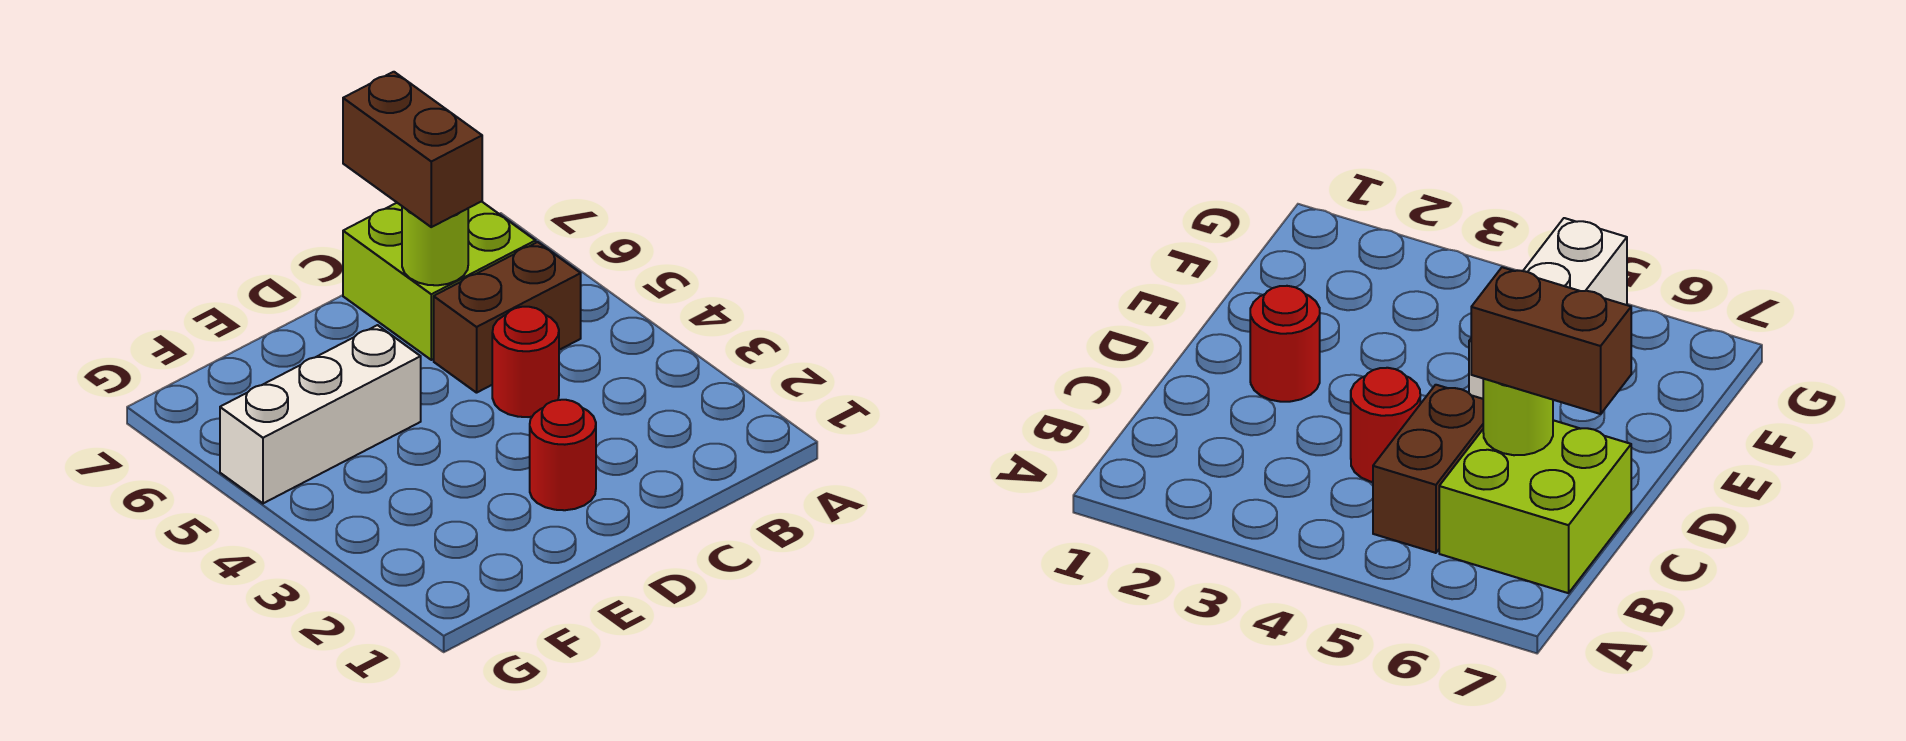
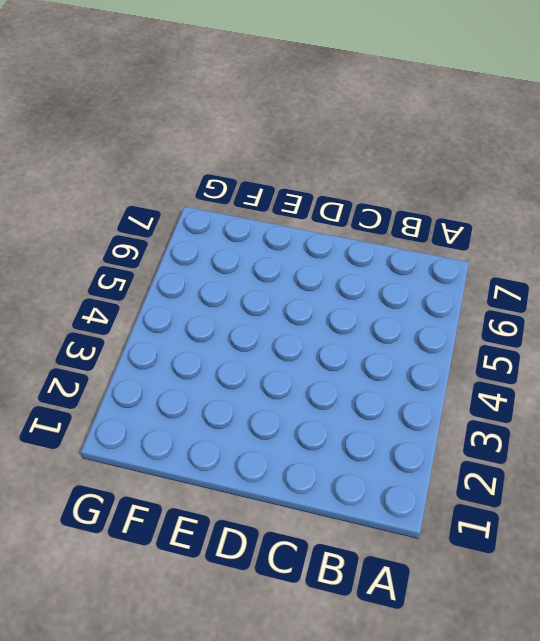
none -> brown brick B5:C5 level 1
none -> lime brick B6:C7 level 1

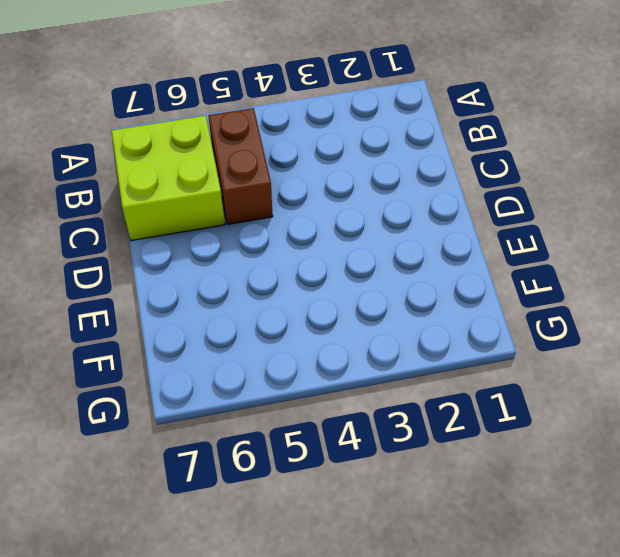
none -> red round brick C4 level 1
none -> red round brick D2 level 1

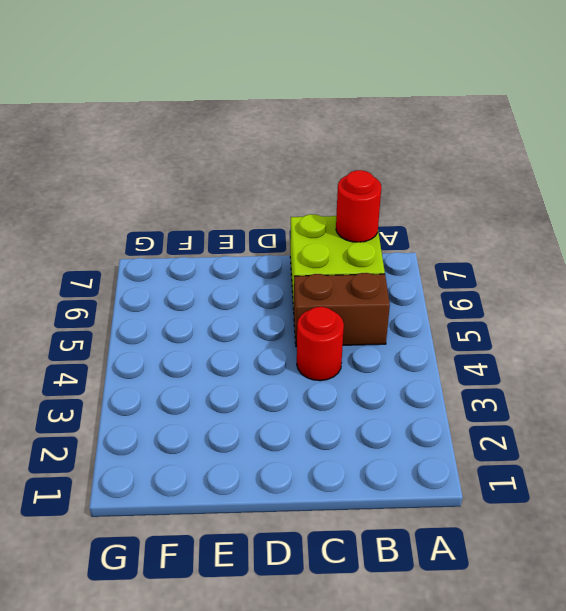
red round brick B7 level 2 -> red round brick D2 level 1
none -> white brick E5:G5 level 1
none -> lime round brick C6 level 2

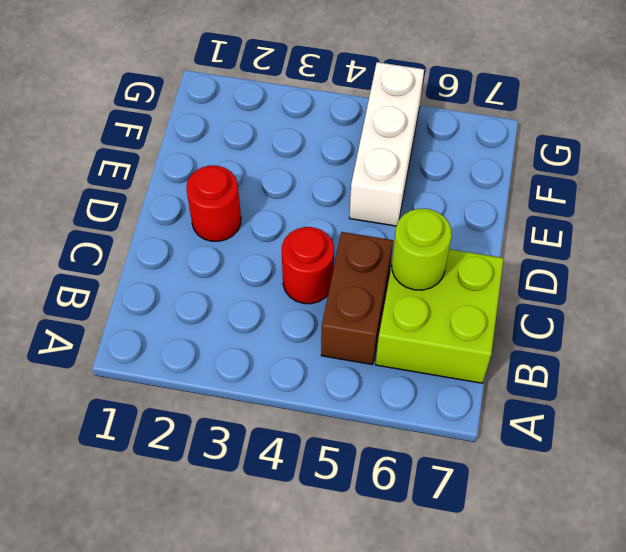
none -> brown brick C6:C7 level 3

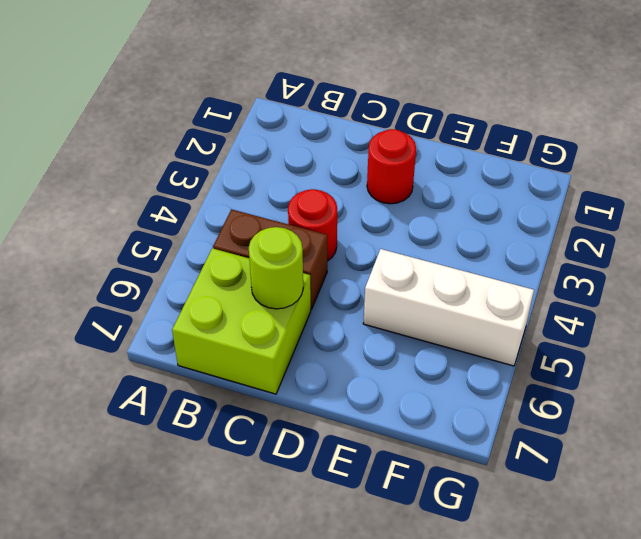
none -> brown brick C6:C7 level 3

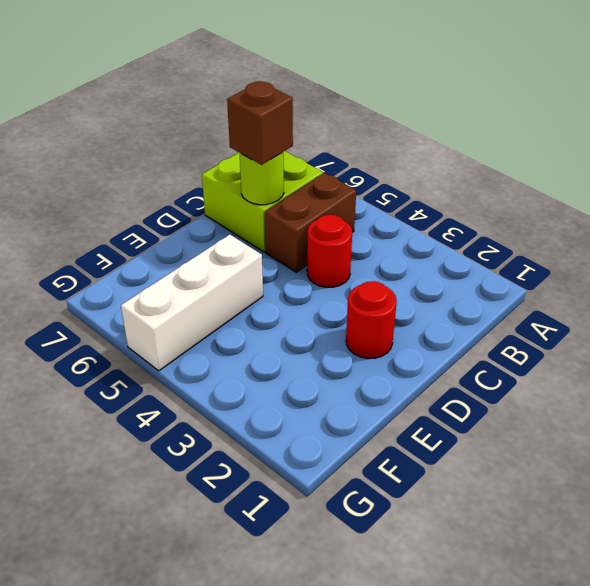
brown brick C6 level 3 -> brown brick C6:C7 level 3

